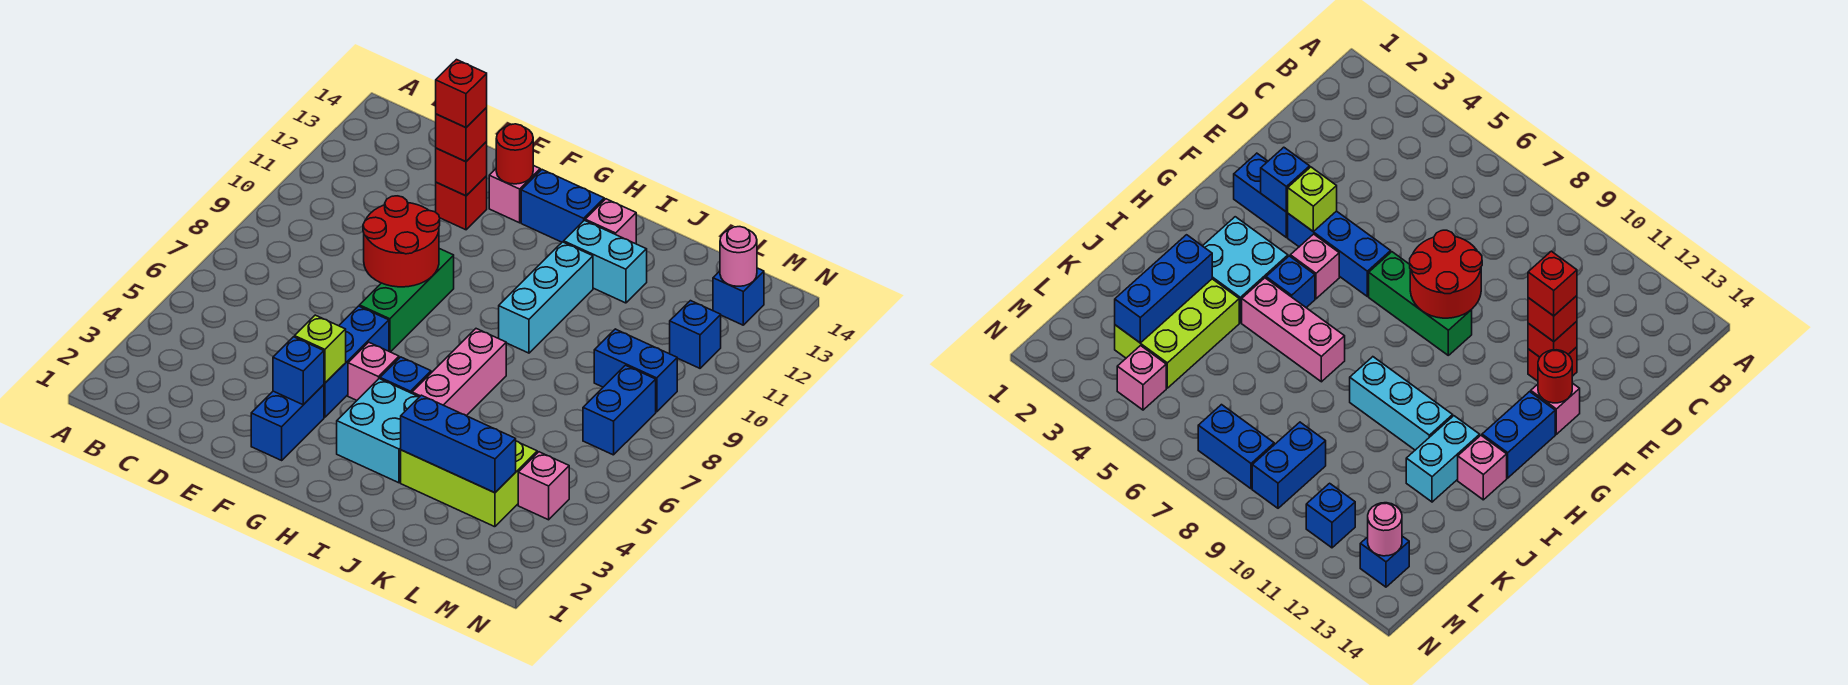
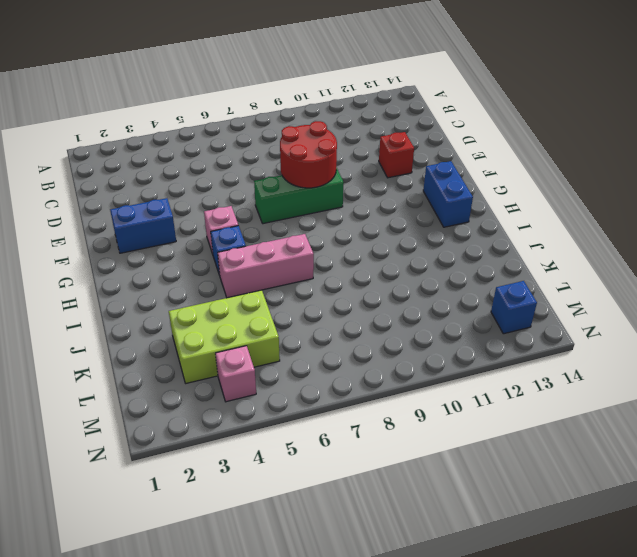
lime brick K3:L5 level 1 -> lime brick J3:L4 level 1
none -> blue brick F4:F6 level 1
none -> pink brick F13 level 1
none -> cyan brick H3:I4 level 1

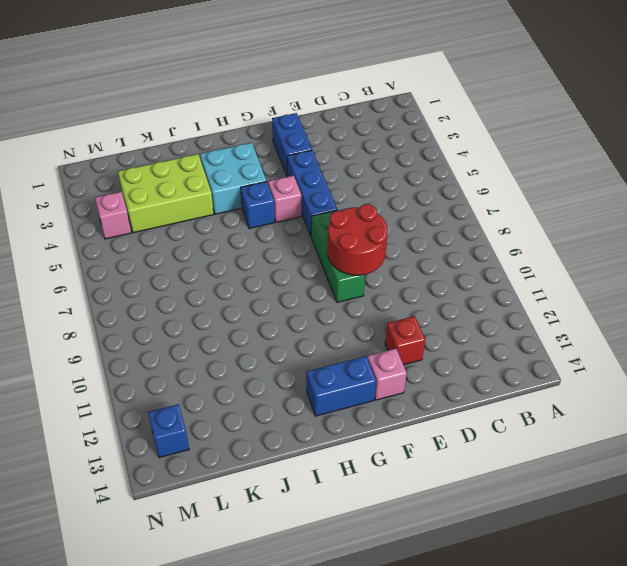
none -> pink brick I5:I7 level 1
none -> cyan brick I9:I11 level 1
none -> cyan brick I12:J12 level 1

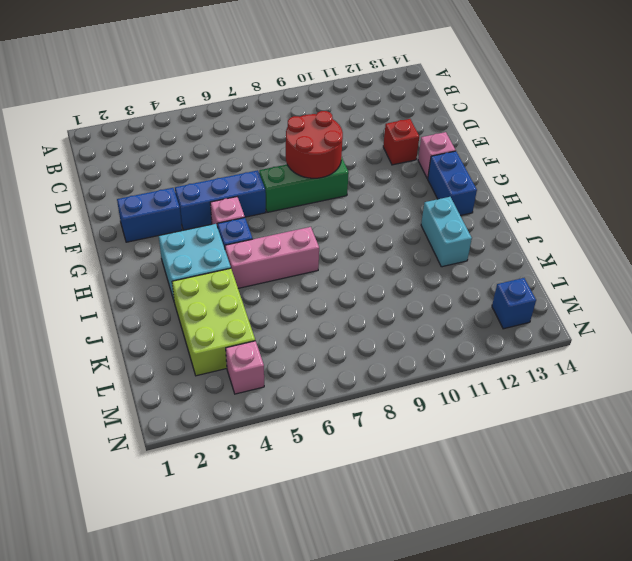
none -> cyan brick I9:I11 level 1
none -> pink brick I13 level 1
none -> blue brick L9:M9 level 1

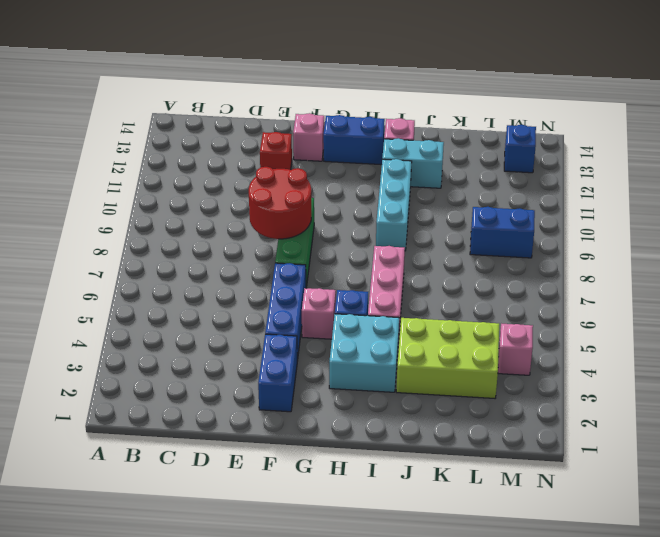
none -> blue brick M7:M8 level 1
none -> blue brick M11 level 1
none -> red brick E12 level 2

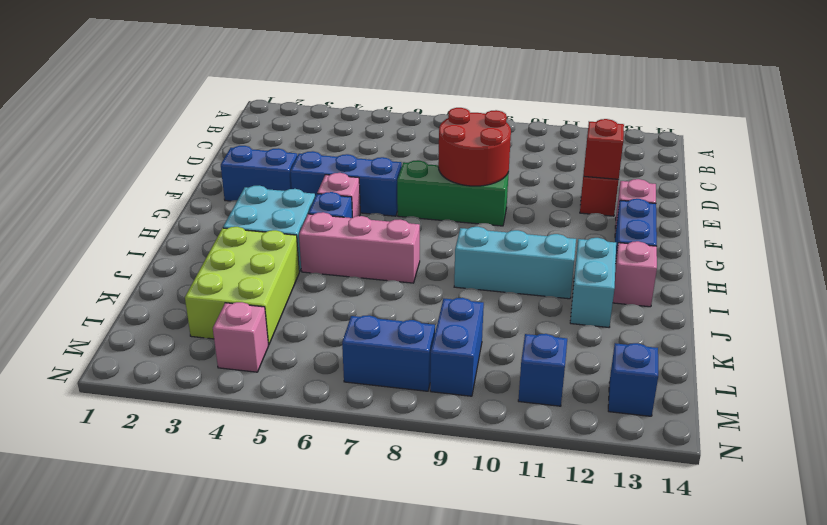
none -> blue brick F3 level 2
none -> lime brick F4 level 2
none -> red round brick F13 level 2

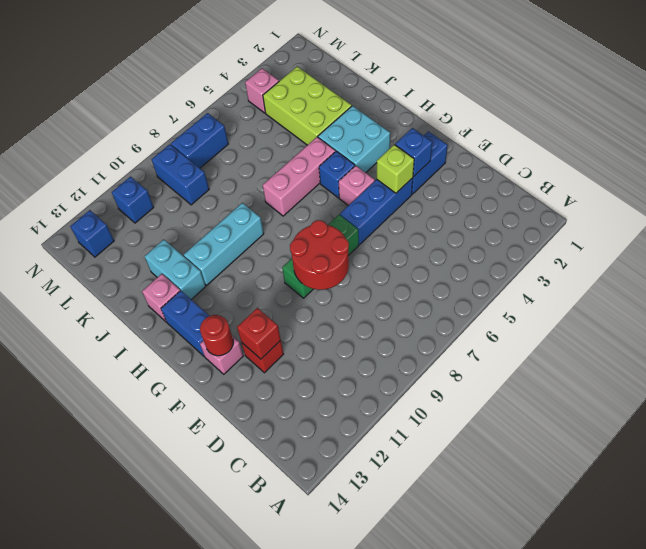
none -> blue brick J3:L3 level 2
none -> pink round brick M13 level 2
none -> red brick E12 level 3

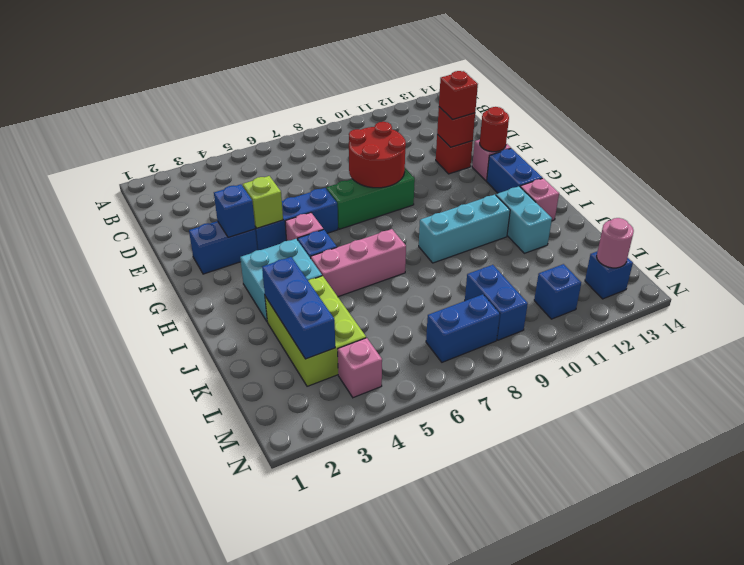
none -> red brick E12 level 4

